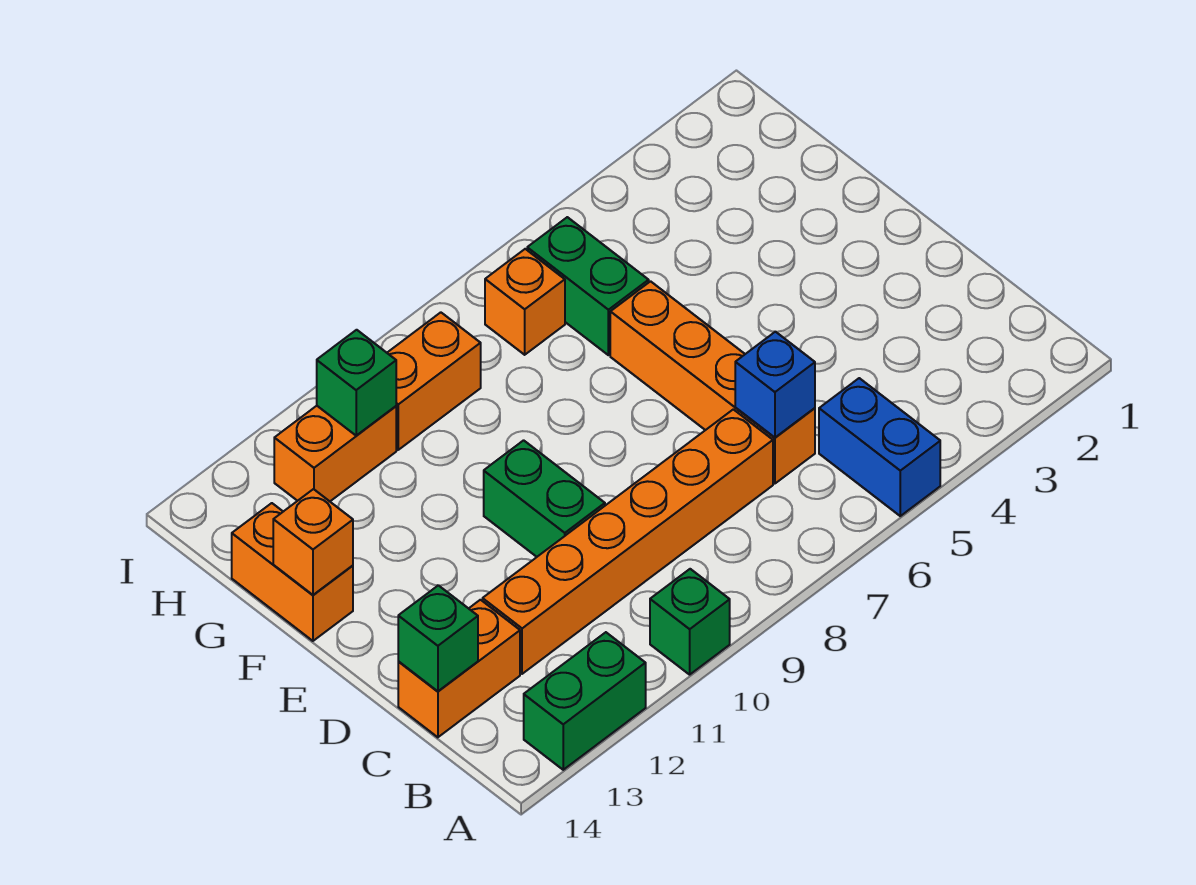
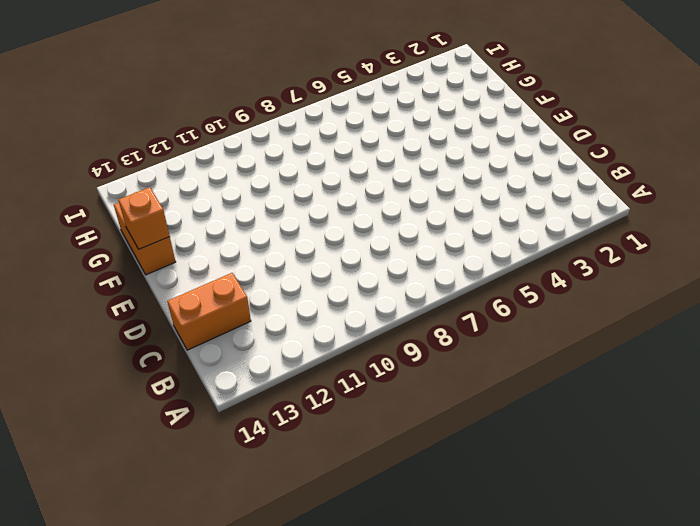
none -> blue brick A5:B5 level 1
none -> green brick A10 level 1
none -> green brick A12:A13 level 1

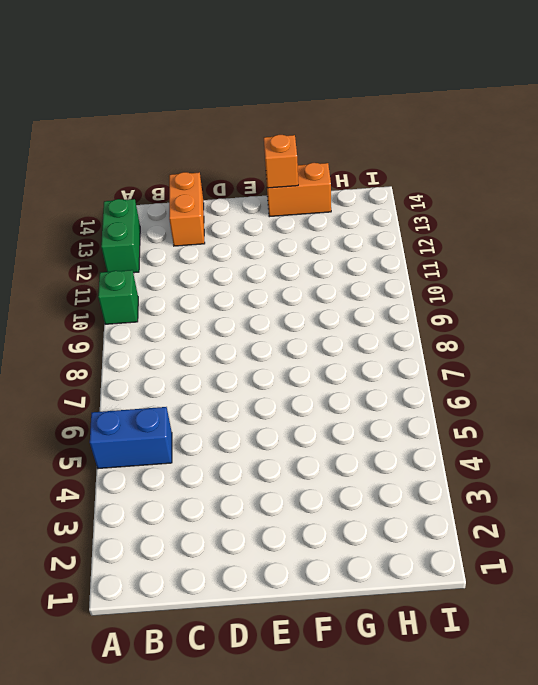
none -> orange brick C6:F6 level 1
none -> orange brick C7:C12 level 1
none -> green brick D10:E10 level 1

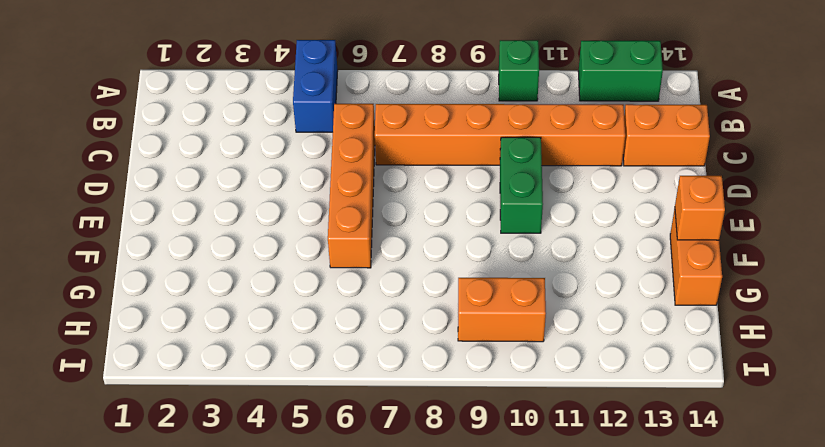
none -> green brick G6:H6 level 1
none -> orange brick H7 level 1
none -> orange brick H11:H12 level 1

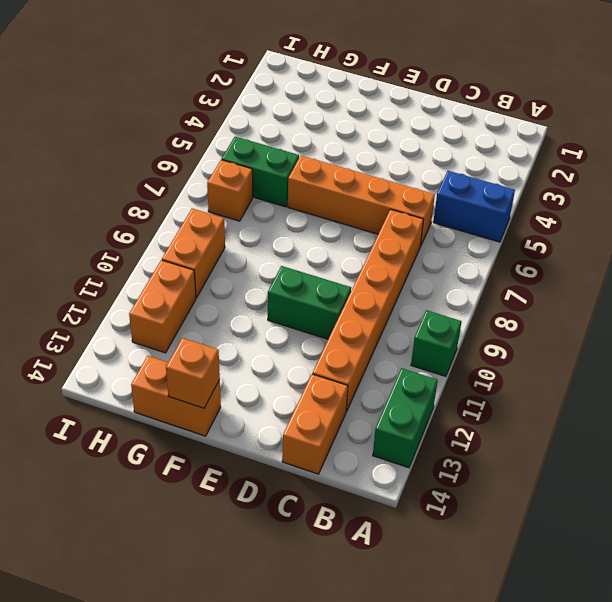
none -> blue brick C6 level 2
none -> green brick C14 level 2
none -> green brick H11 level 2

